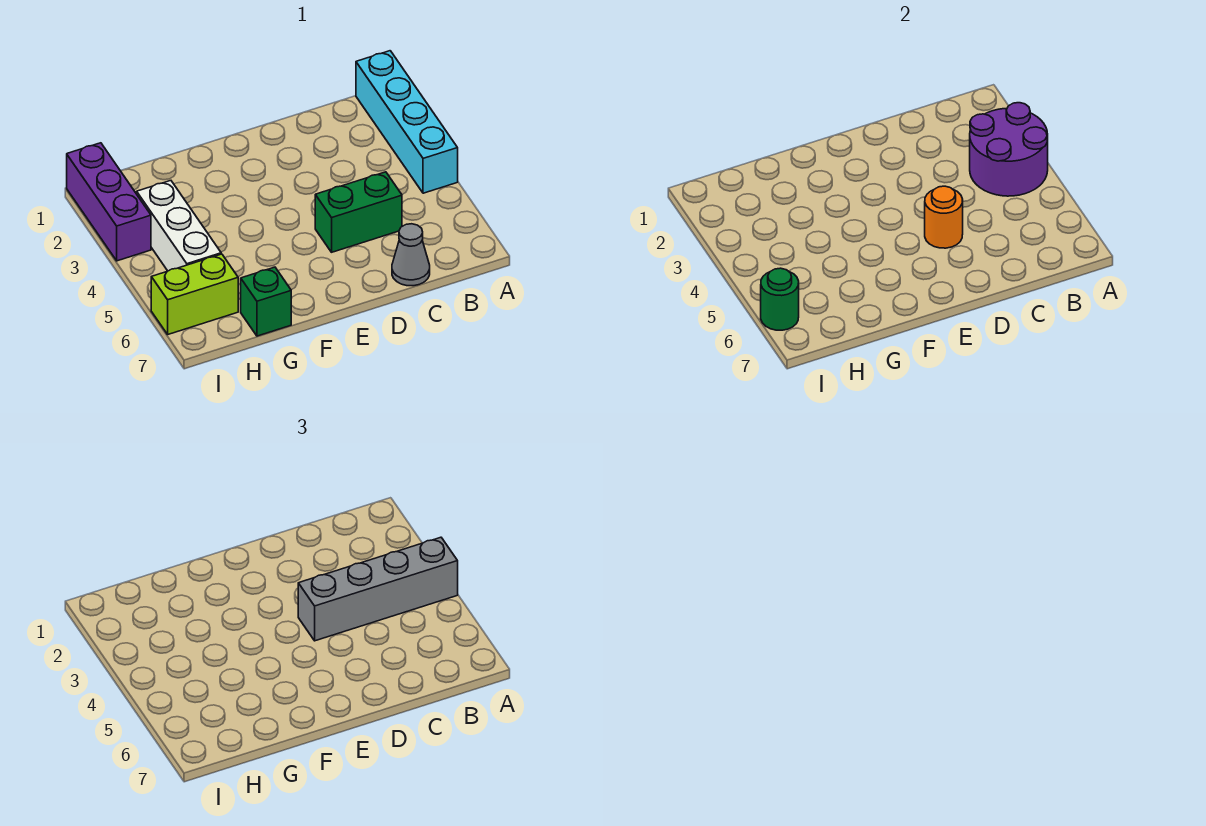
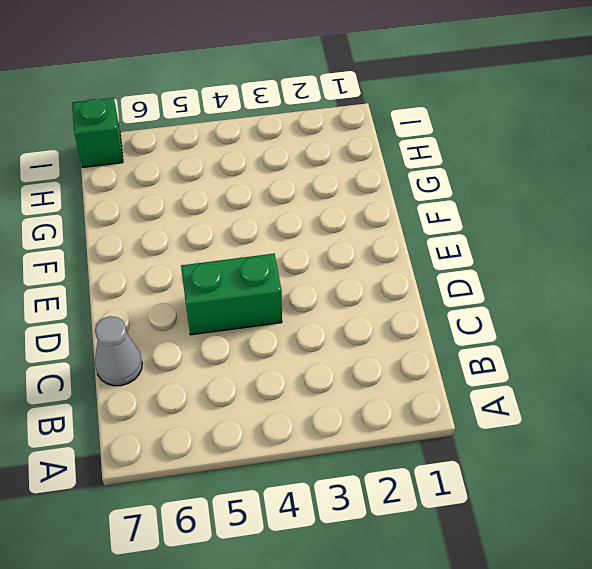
green brick D4:D5 level 1 -> green brick C5:D5 level 1
green brick I7 level 1 -> green brick G7 level 1
none -> cyan brick A1:A4 level 1
none -> white brick H3:H5 level 1

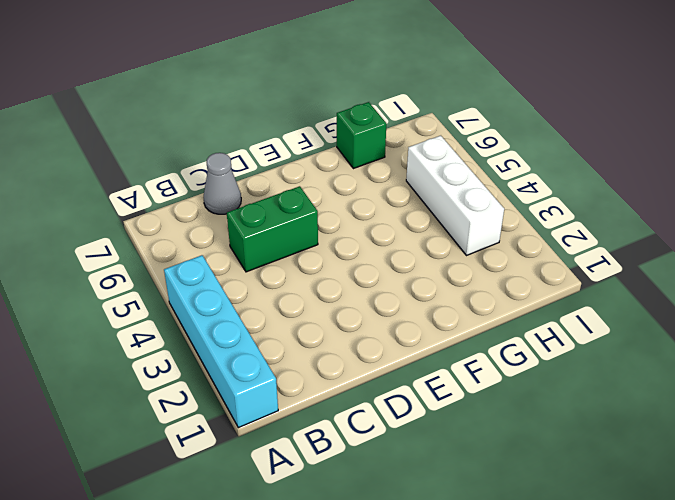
none -> lime brick H6:I6 level 1
none -> purple brick I1:I3 level 1

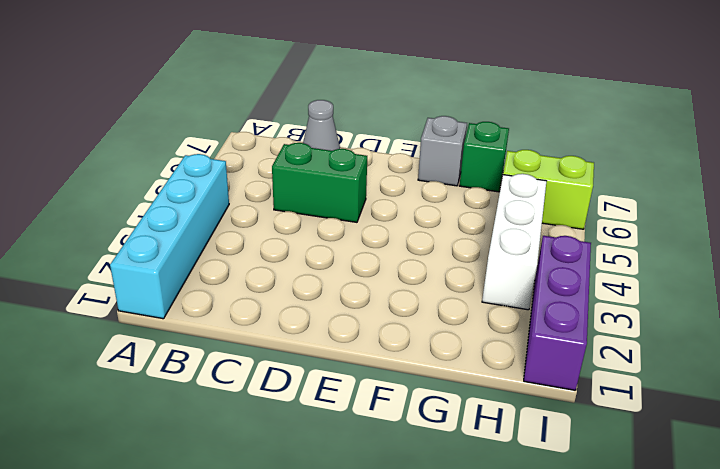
grey brick F7 level 1 -> none
none -> purple round brick A3:B4 level 2
none -> orange round brick D5 level 2

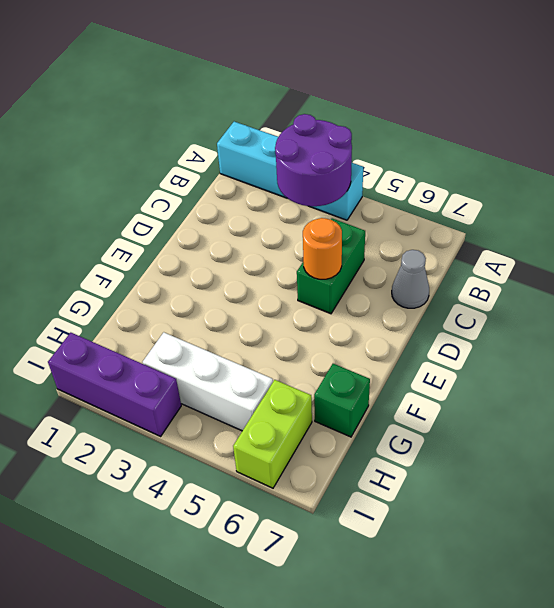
none -> green round brick I6 level 2
none -> grey brick A4:D4 level 3

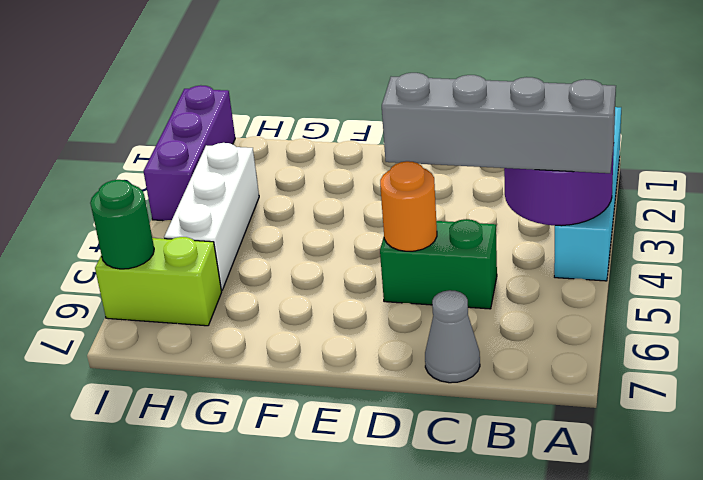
none -> green brick G7 level 1

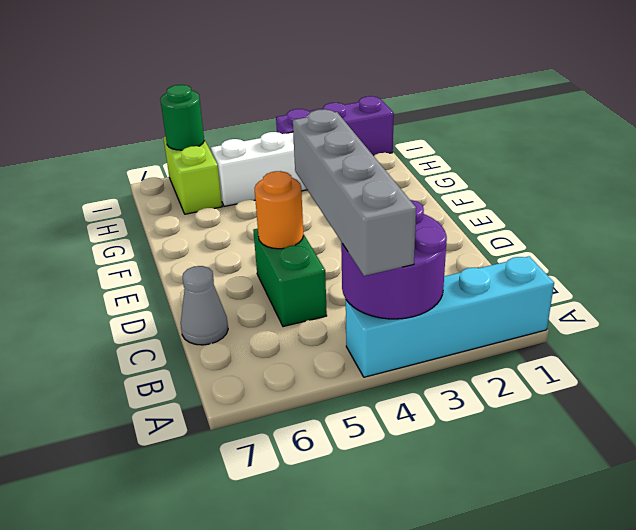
none -> green brick G7 level 1

